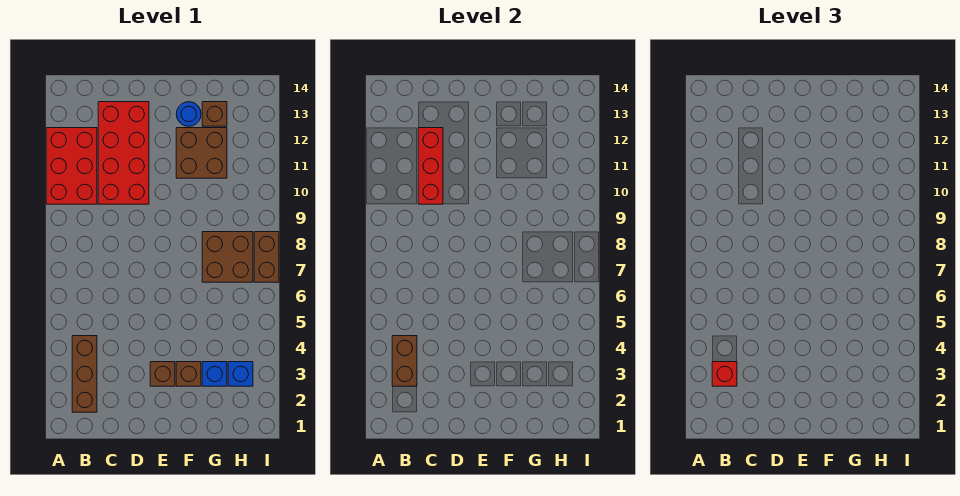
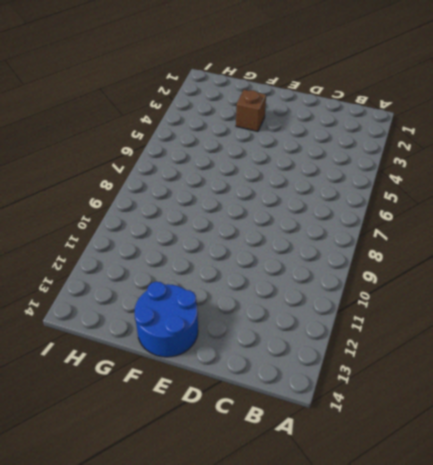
blue round brick E13:F14 level 1 -> blue round brick F13 level 1
none -> red brick A10:B12 level 1
none -> brown brick B2:B4 level 1
none -> red brick C10:D13 level 1

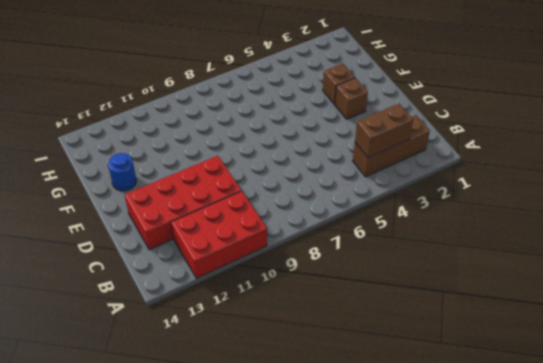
none -> brown brick F11:G12 level 1
none -> blue brick G3 level 1
none -> brown brick G7:H8 level 1

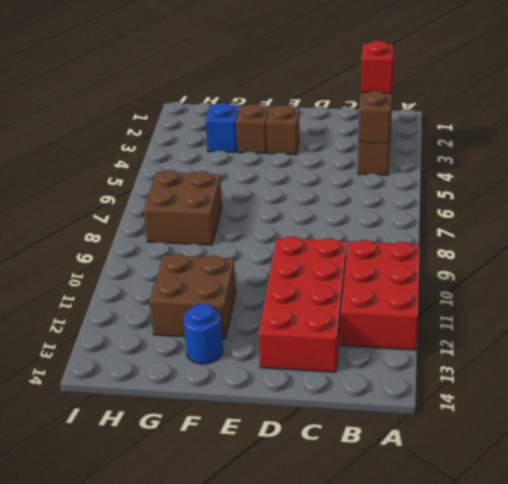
none -> brown brick G13 level 1
none -> blue brick H3 level 1
none -> brown brick I7:I8 level 1

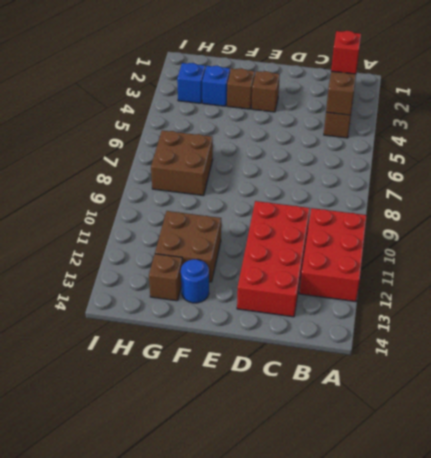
none -> brown brick I7:I8 level 1
none -> red brick C10:C12 level 2

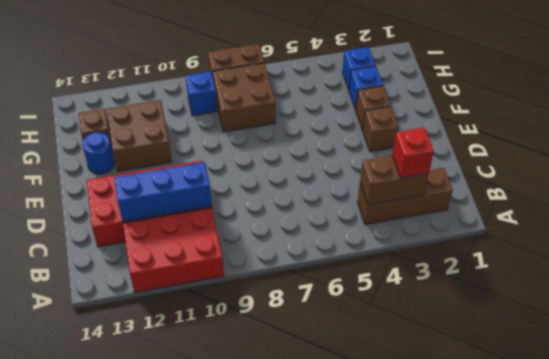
blue brick C10:C12 level 2 -> red brick C10:C12 level 2
blue brick H9 level 1 -> none

